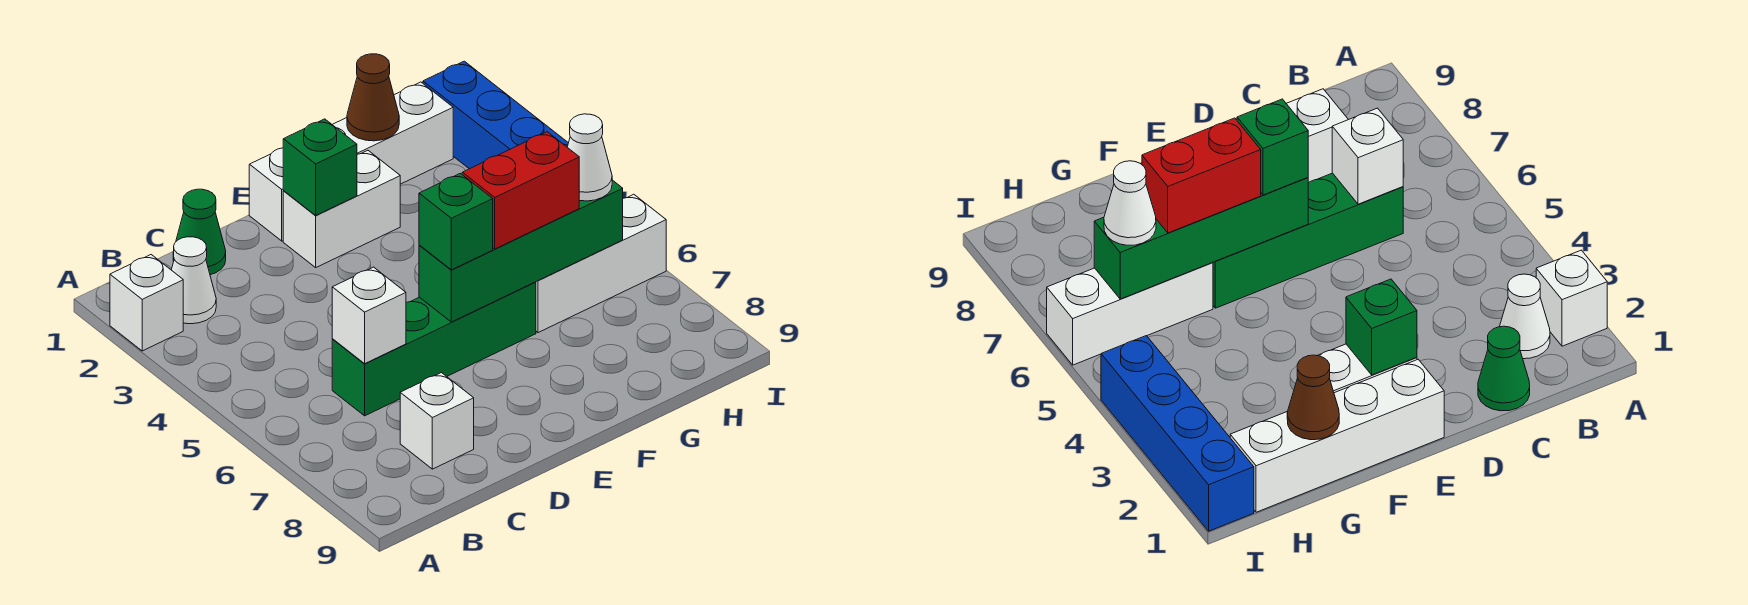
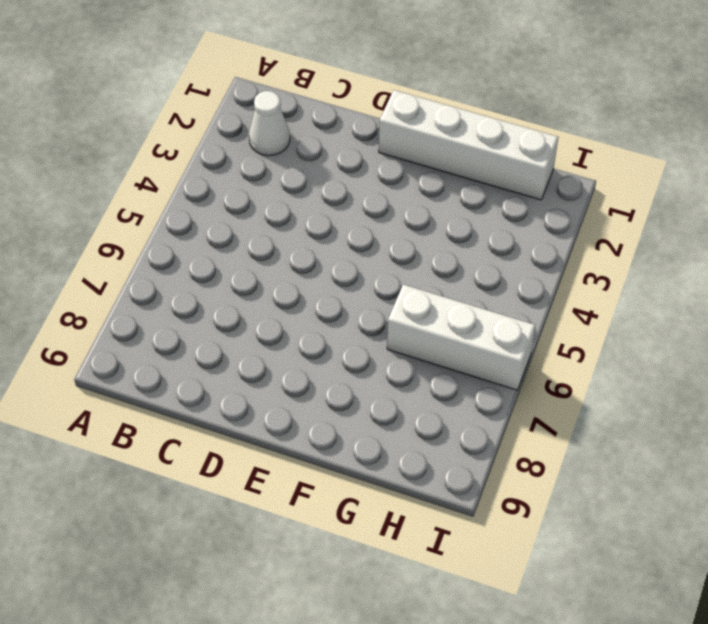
none -> white brick A2 level 1
none -> green cone C1 level 1
none -> green brick C6:F6 level 1

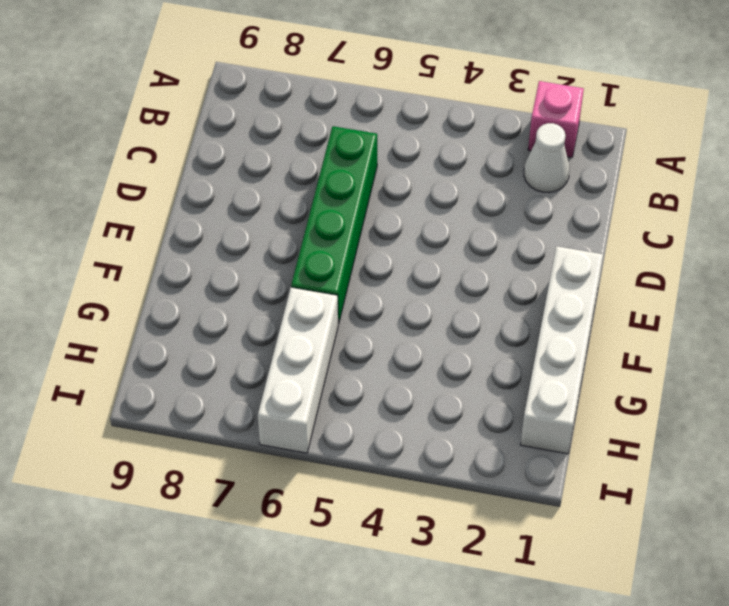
pink brick A2 level 1 -> white brick A2 level 1
none -> green cone C1 level 1
none -> white brick C8 level 1
none -> white brick E2:F2 level 1

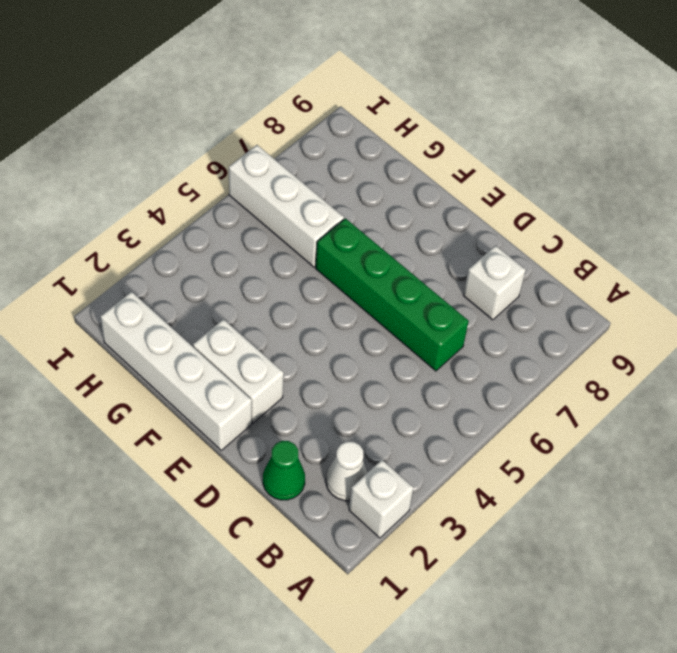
none -> blue brick I1:I4 level 1
none -> white brick C6 level 2
none -> green brick E2 level 2

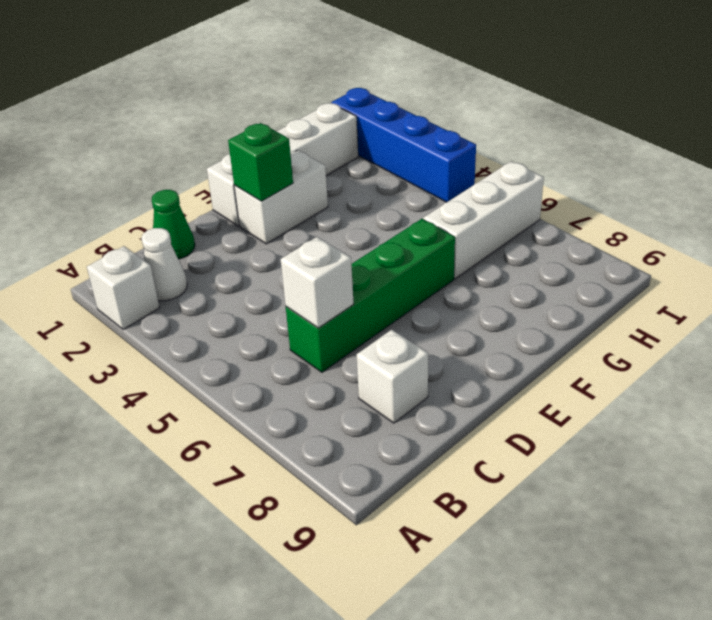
none -> green brick E6:H6 level 2
none -> brown cone G1 level 2
none -> green brick E6 level 3

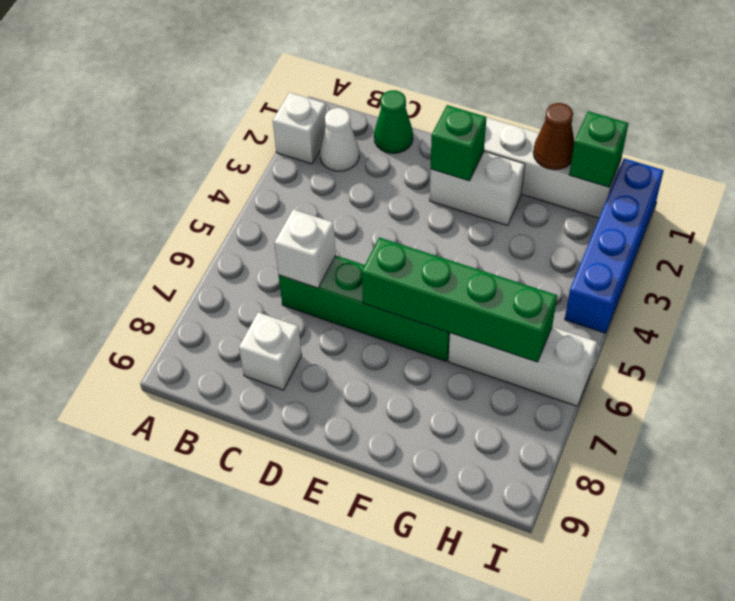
green brick H1 level 2 -> green brick E6 level 3
none -> red brick F6:G6 level 3
none -> white cone H6 level 3

